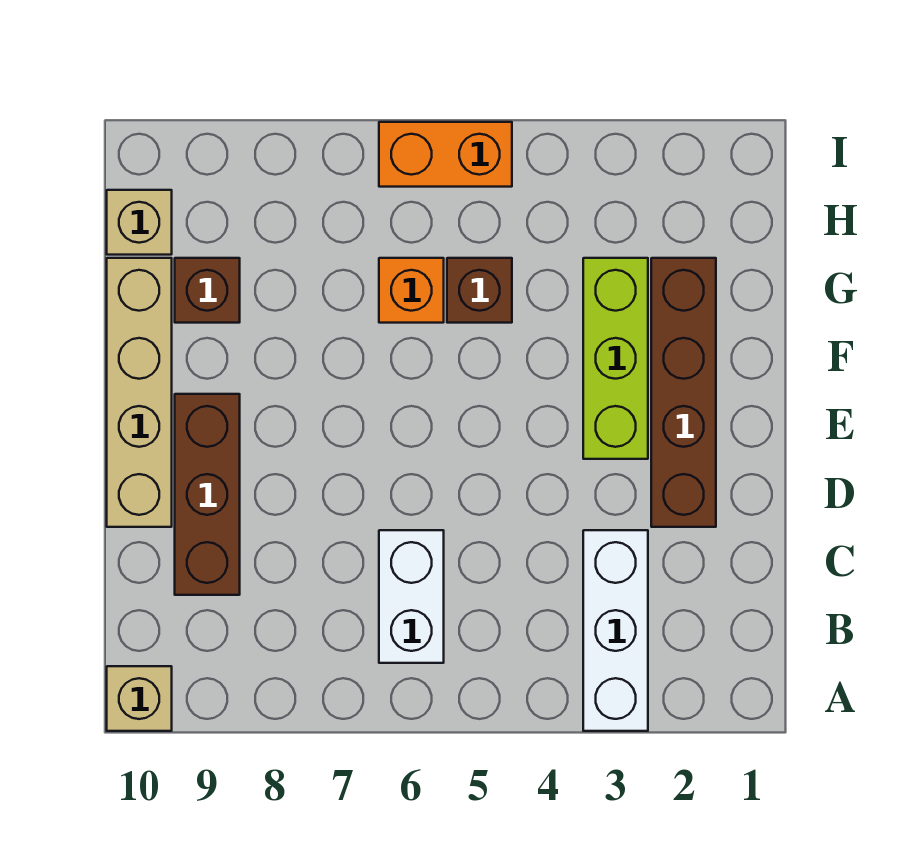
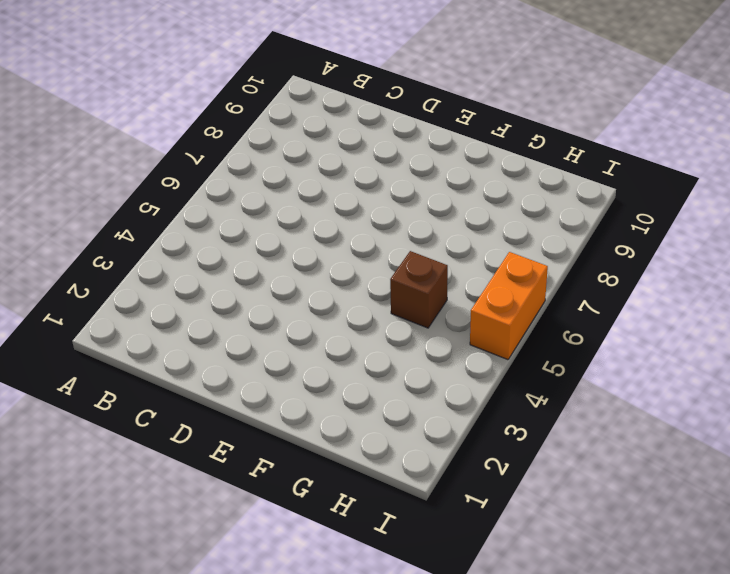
none -> white brick A3:C3 level 1
none -> tan brick A10 level 1
none -> white brick B6:C6 level 1

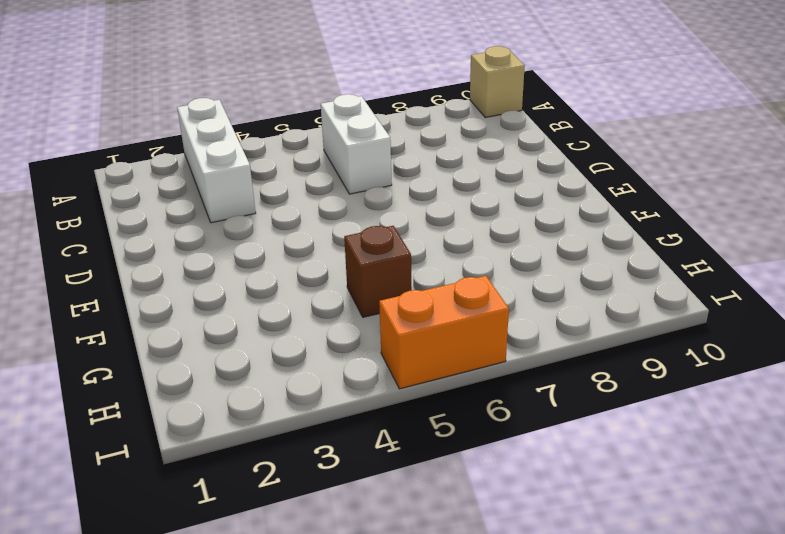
none -> brown brick C9:E9 level 1
none -> brown brick D2:G2 level 1
none -> tan brick D10:G10 level 1

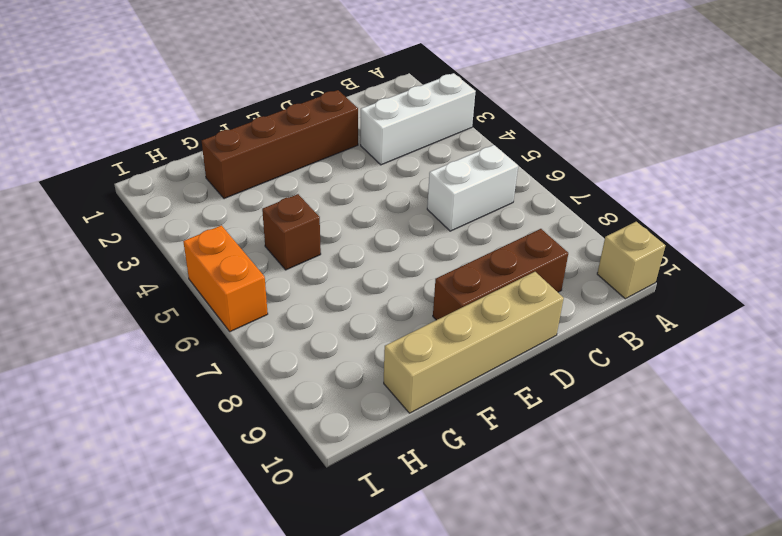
none -> lime brick E3:G3 level 1
none -> orange brick G6 level 1
none -> brown brick G9 level 1

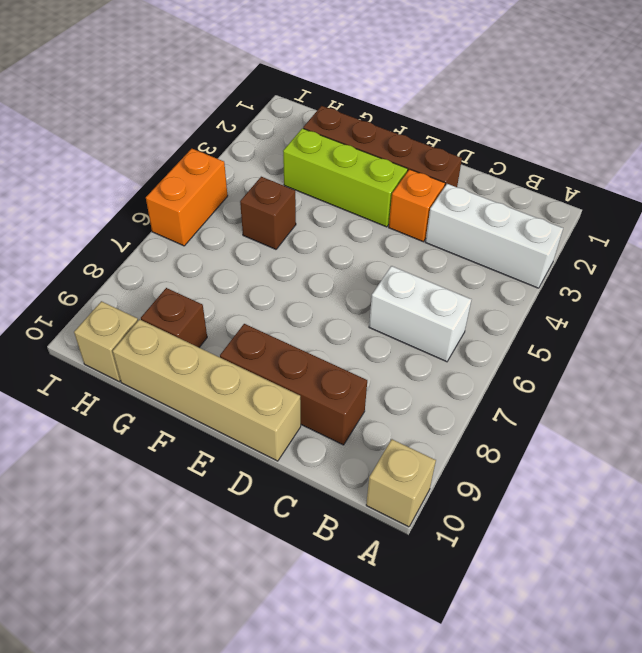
orange brick D3 level 1 -> orange brick G6 level 1

